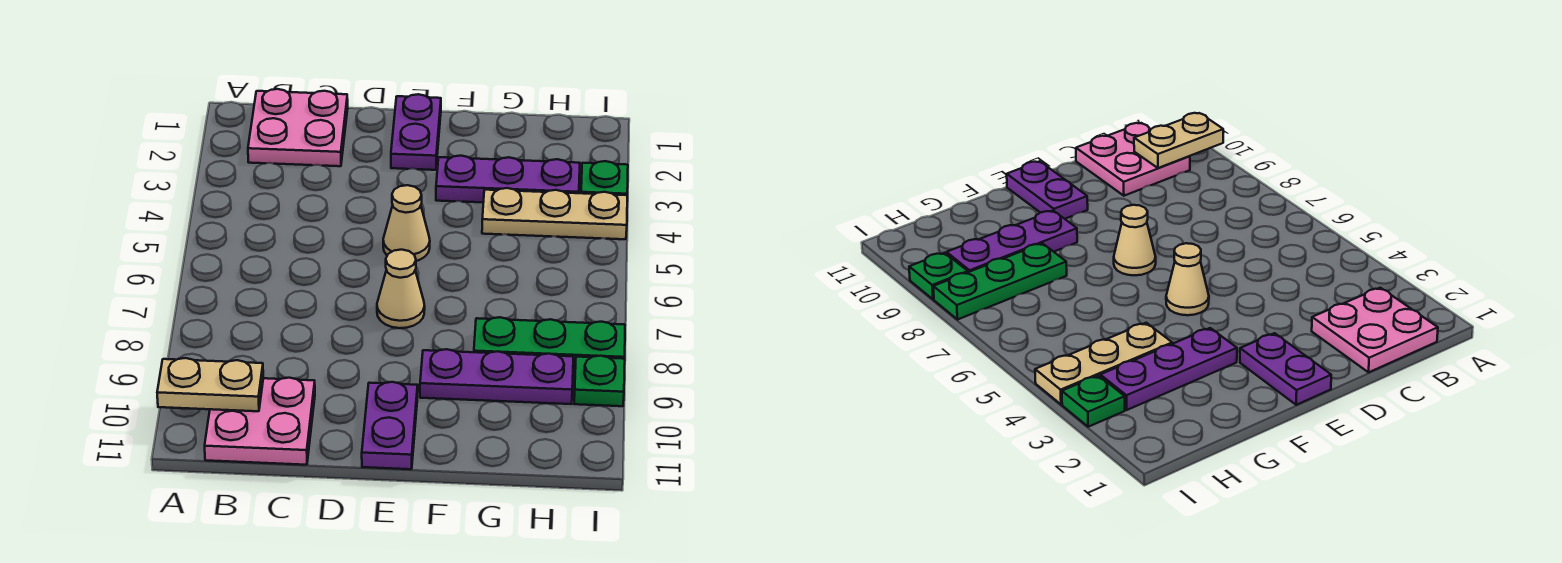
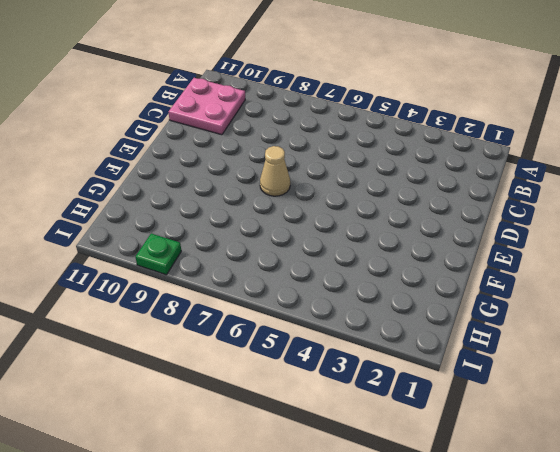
none -> pink plate B1:C2 level 1
none -> purple plate E1:E2 level 1
none -> tan cone E5 level 1

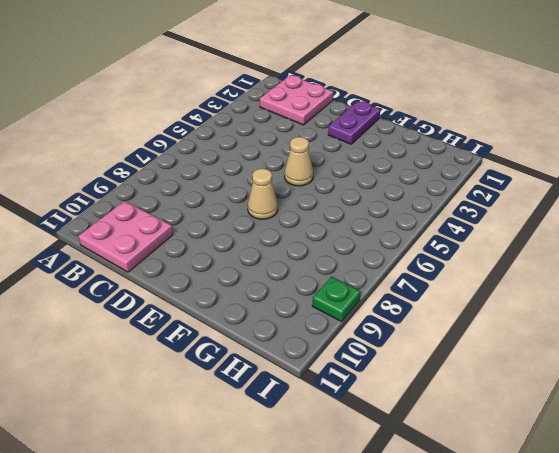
none -> purple plate E10:E11 level 1
none -> purple plate F3:H3 level 1
none -> purple plate F9:H9 level 1

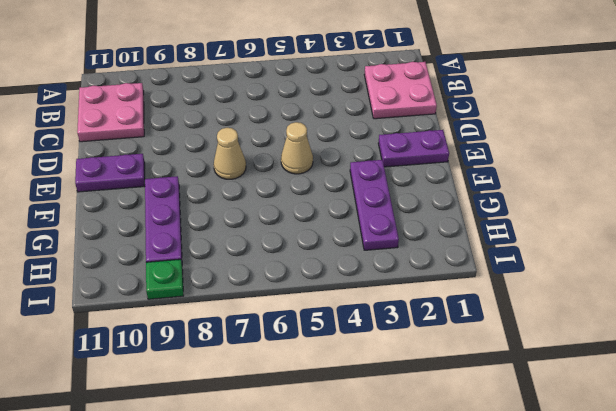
none -> tan plate G4:I4 level 1
none -> green plate G8:I8 level 1
none -> green plate I3 level 1

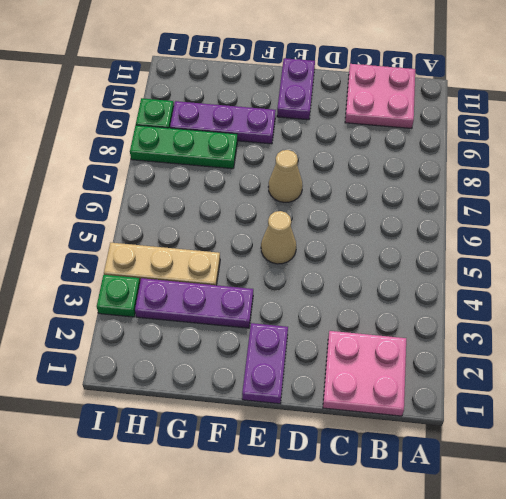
none -> tan plate A10:B10 level 2

